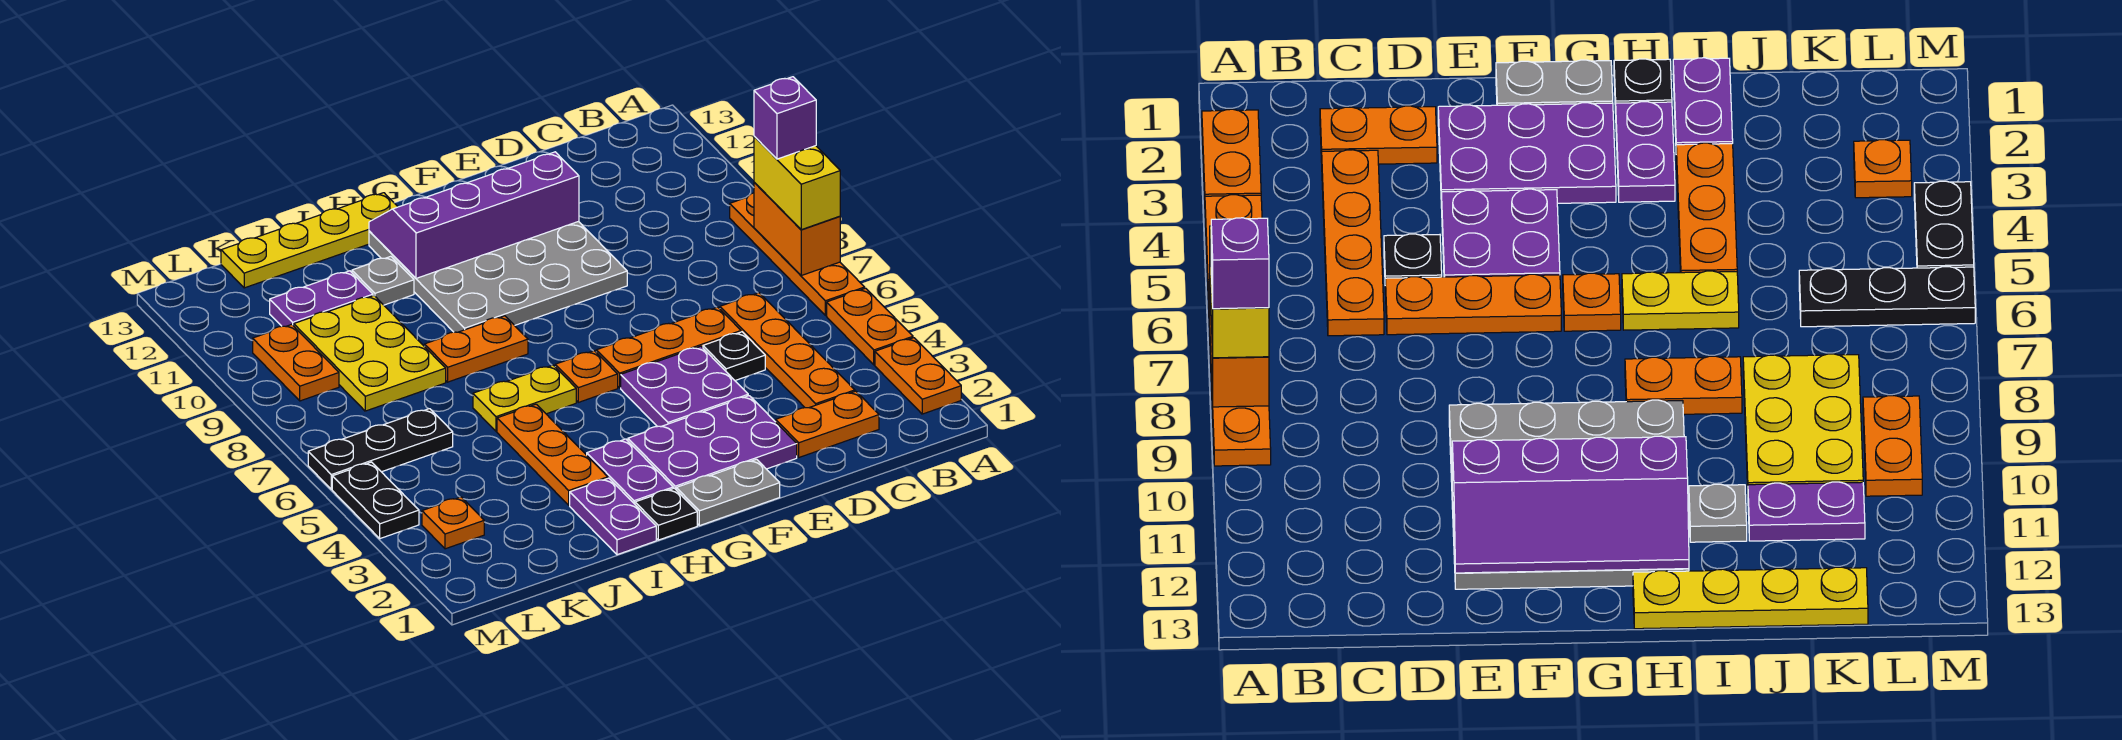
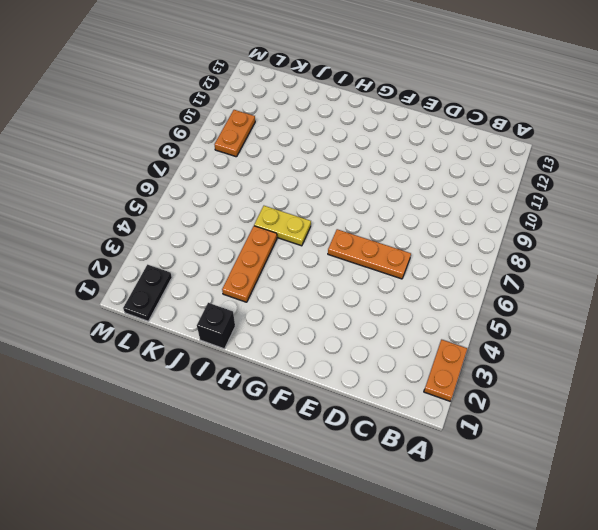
black brick I1 level 1 -> purple plate I1:I2 level 1
black plate L1:L2 level 1 -> black plate M4:M5 level 1
none -> orange plate A4:A5 level 1
none -> orange plate A6:A9 level 1
none -> orange plate C2:D2 level 1
none -> orange plate C3:C6 level 1

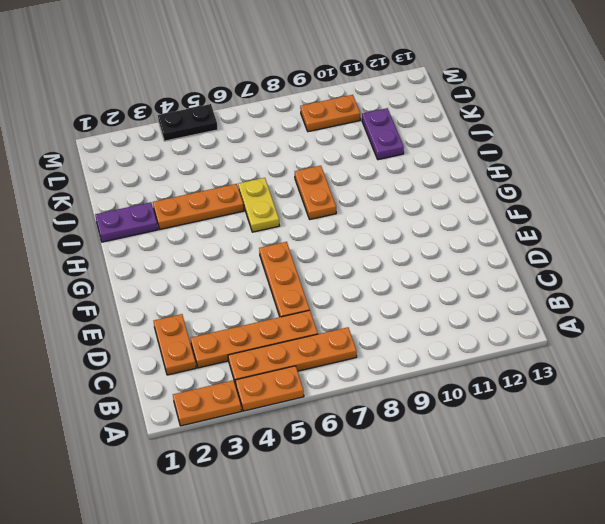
orange plate B4:B7 level 1 -> orange plate A6:A9 level 1
none -> black plate D5 level 1
none -> purple plate E2:G3 level 1
none -> purple plate E4:F5 level 1
none -> grey plate E9:H12 level 1

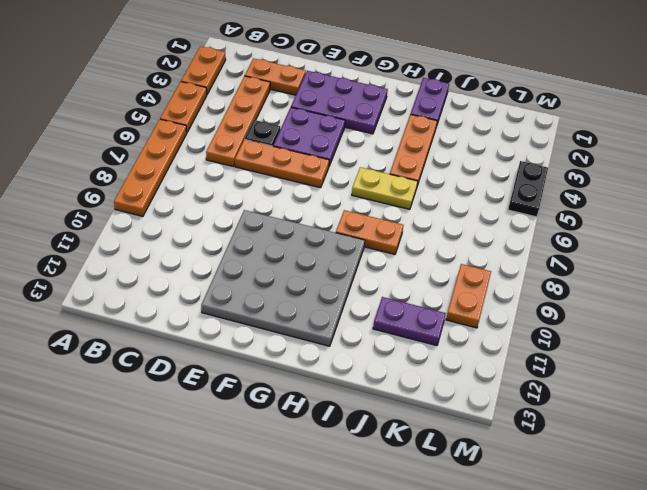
none -> grey plate F1:G1 level 1
none -> orange plate G6 level 1
none -> black plate H1 level 1
none -> purple plate H2:H3 level 1

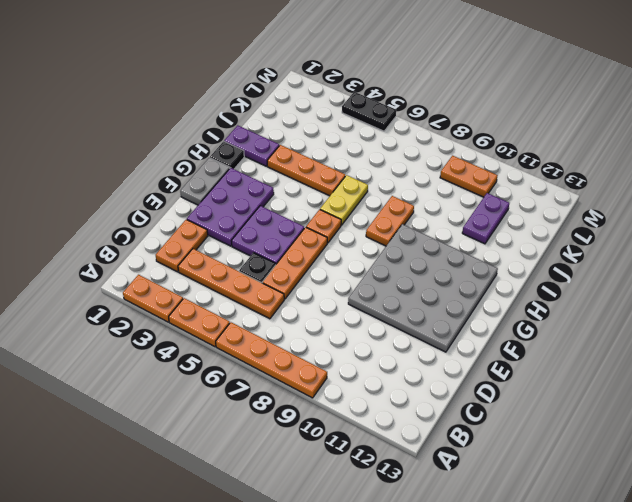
none -> purple plate H2:H3 level 1
none -> yellow plate H13:K13 level 1
none -> grey plate I11 level 1
none -> yellow plate J8:K10 level 1

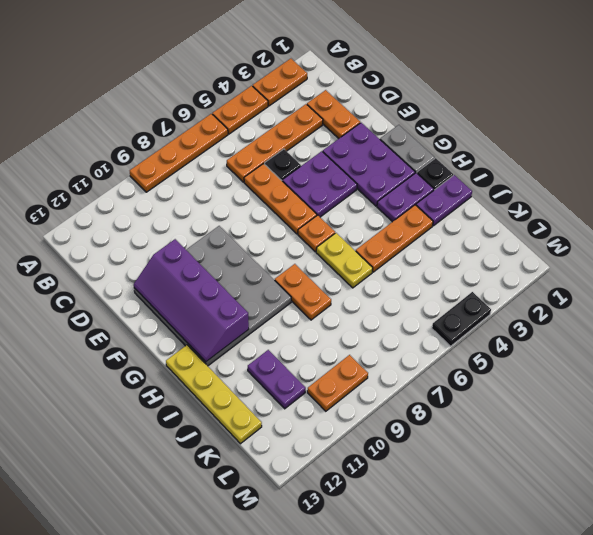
none -> grey plate I11 level 1
none -> yellow plate J8:K10 level 1
none -> black plate K6:M6 level 1
none -> orange plate L3 level 1

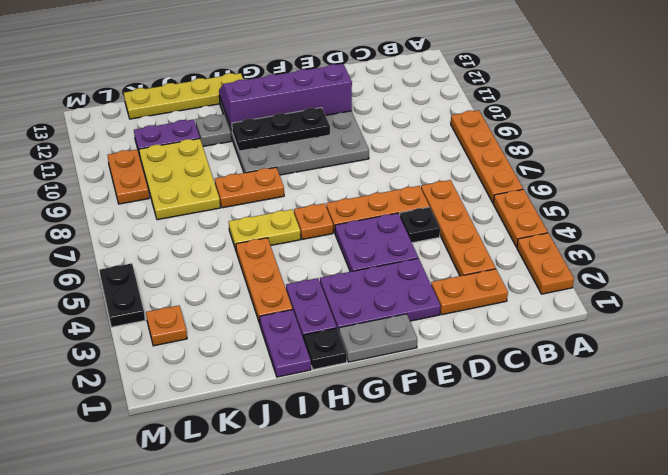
black plate F10:H10 level 2 -> black plate K6:M6 level 1
none -> orange brick A7:A8 level 2
none -> yellow brick A7:A8 level 3
none -> purple brick A8 level 4

